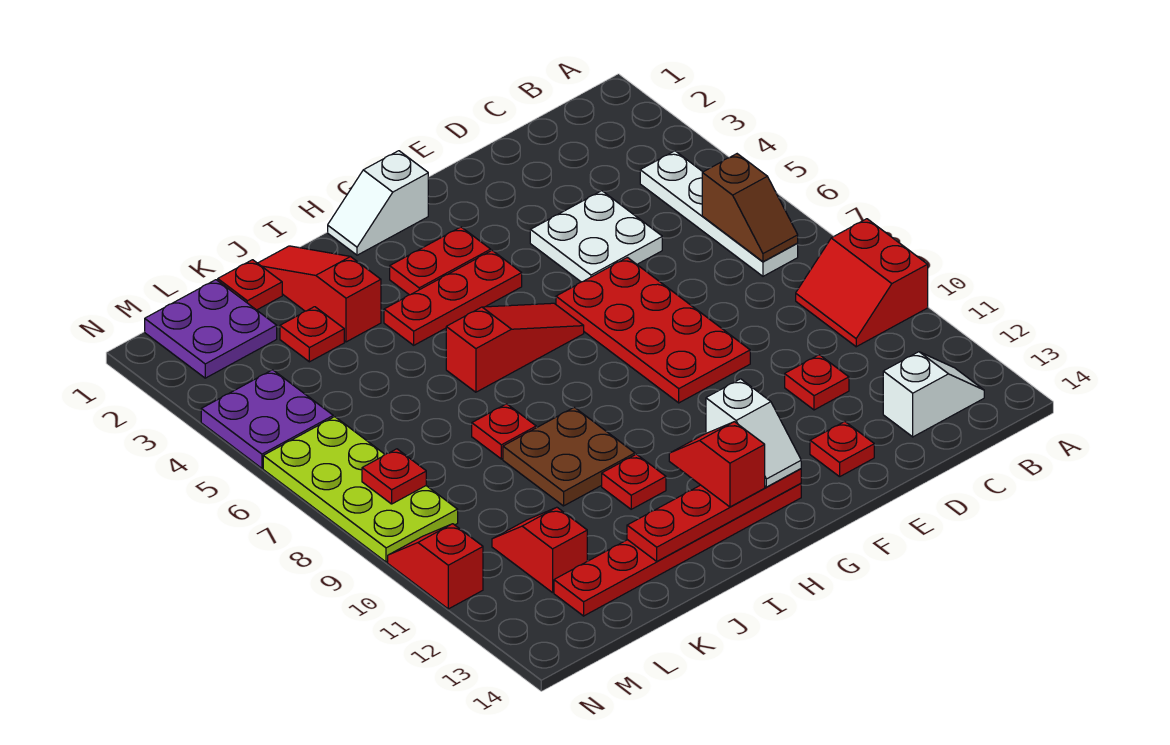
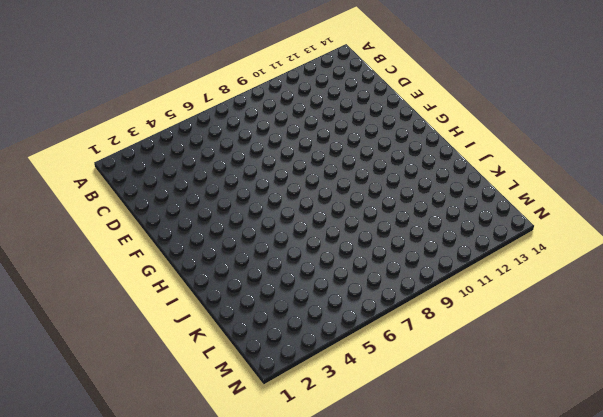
none -> red slope A9:B10 level 1 top A
none -> white plate B4:B7 level 1
none -> white slope B13:C13 level 1 top C

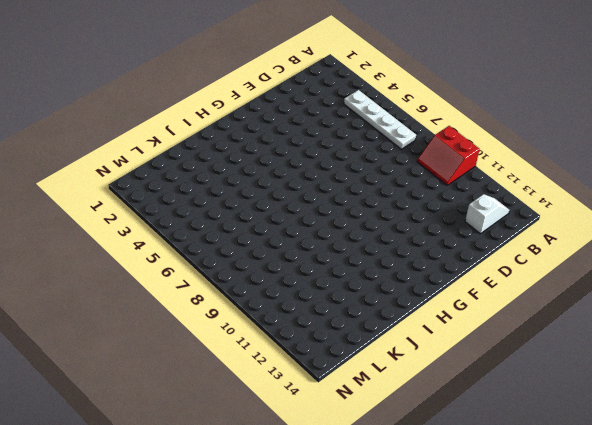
none -> white plate D4:E5 level 1
none -> red plate D11 level 1
none -> red plate E6:F9 level 1

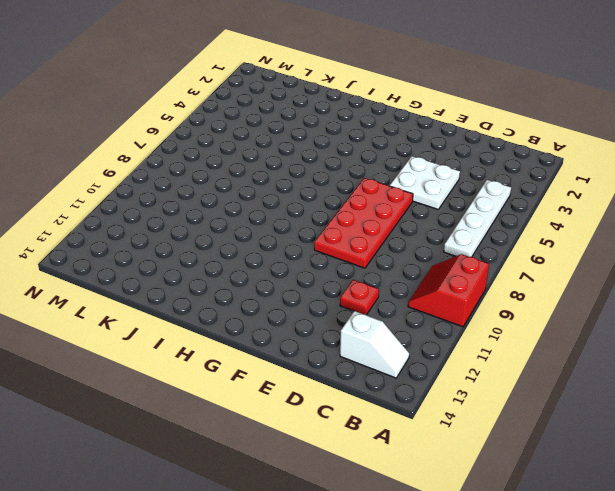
none -> red plate E13 level 1
none -> white slope G1:H1 level 1 top G
none -> red plate G3:H3 level 1

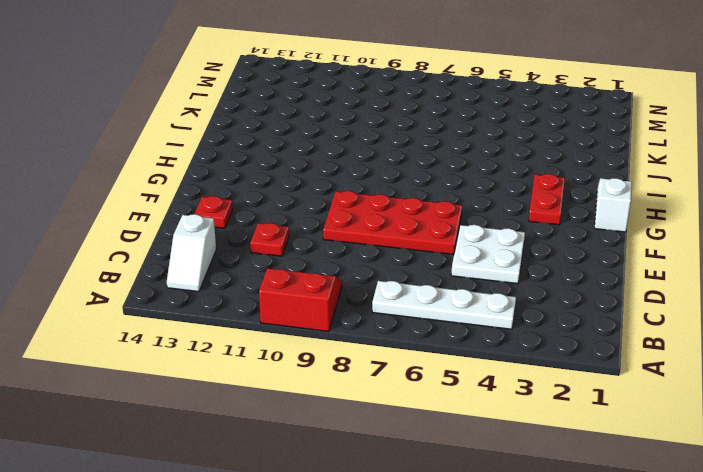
none -> red plate G4:I4 level 1
none -> red slope G6:I6 level 1 top I
none -> red plate G13:L13 level 1

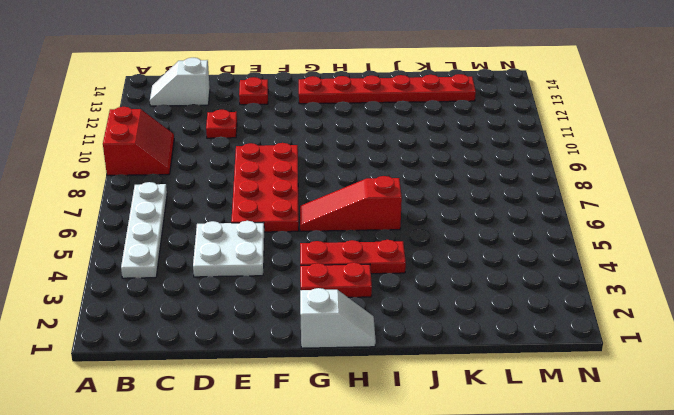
none -> brown plate I9:J10 level 1
none -> red plate I11 level 1
none -> red slope J1:J3 level 1 top 3

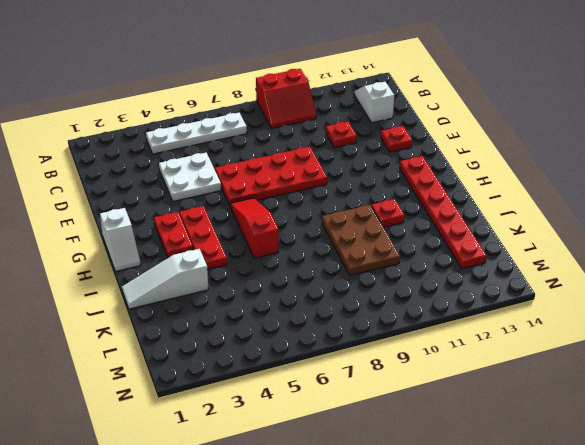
brown plate I9:K10 level 1 -> brown plate I9:J10 level 1
white slope J1:J3 level 1 top 3 -> red slope J1:J3 level 1 top 3
none -> red plate J8 level 1
none -> red plate K1 level 1
none -> red plate K3 level 1

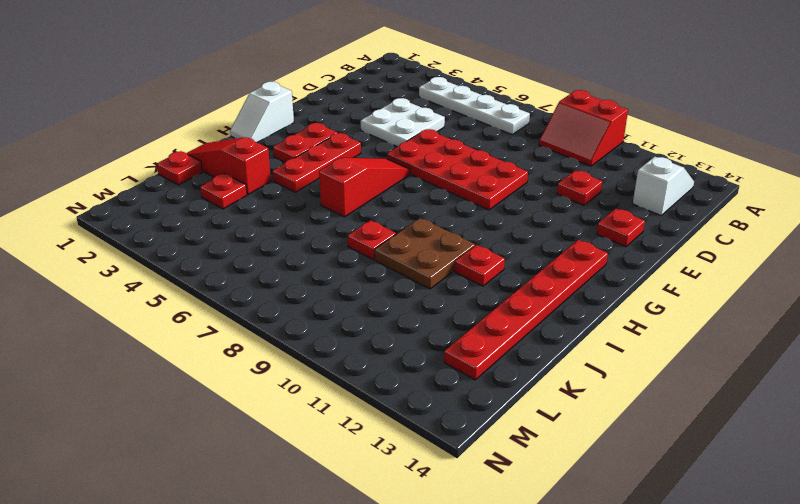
none -> purple plate L1:M2 level 1
none -> red slope L11:L12 level 1 top 12
none -> purple plate M4:N5 level 1

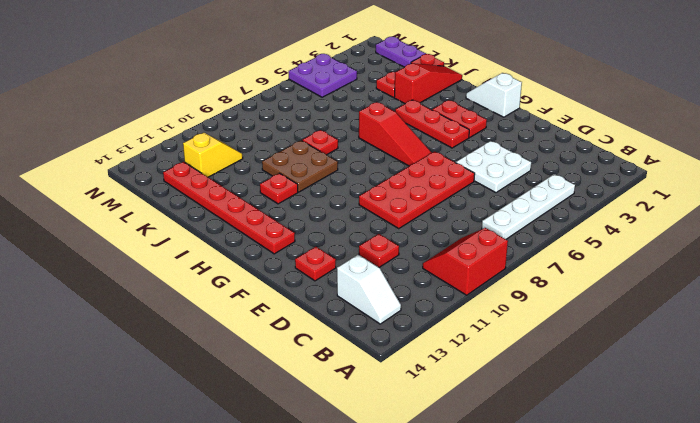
purple plate L1:M1 level 1 -> purple plate L1:M2 level 1
yellow slope L11:L12 level 1 top 12 -> red slope L11:L12 level 1 top 12
none -> lime plate M6:N9 level 1
none -> red slope N10:N11 level 1 top 11
none -> brown slope B6:B7 level 2 top 6

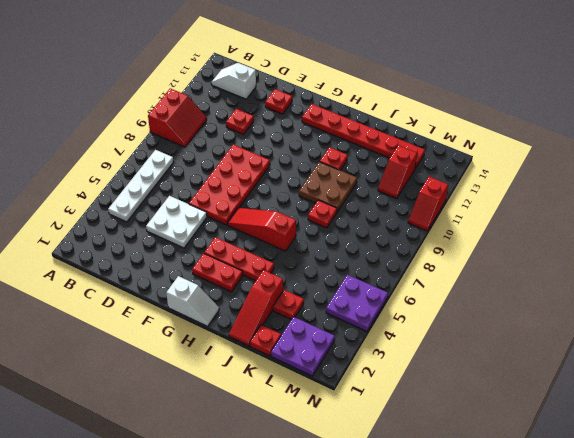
none -> lime plate M6:N9 level 1
none -> brown slope B6:B7 level 2 top 6
none -> red plate G13:J13 level 2

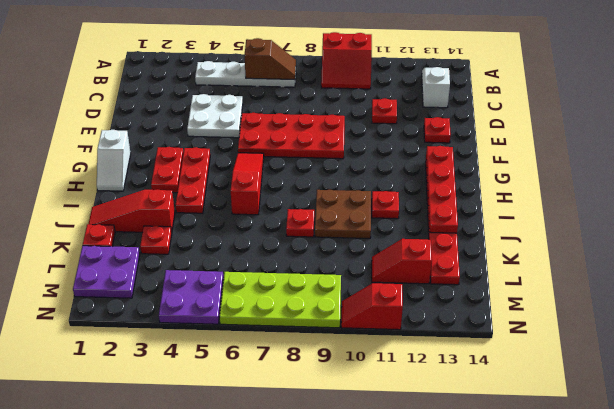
none -> red plate M8 level 2
none -> white slope G12:G13 level 3 top 12
none -> red slope H12:H13 level 3 top 13

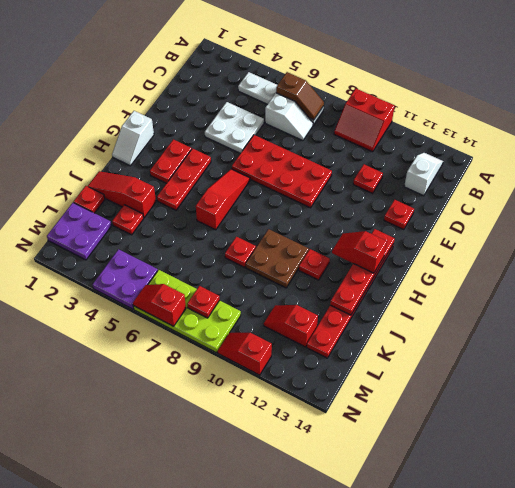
white slope C6:C7 level 1 top 6 -> white slope G12:G13 level 3 top 12
red slope N6:N7 level 2 top 7 -> none

